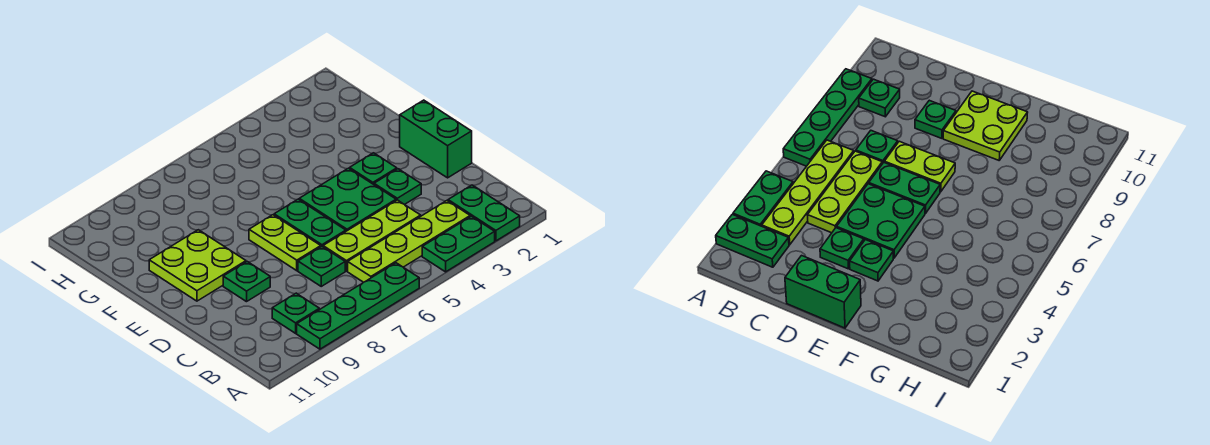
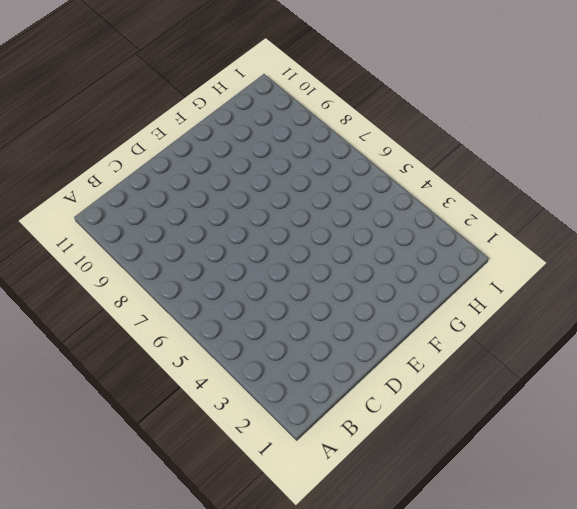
none -> green plate A2:B2 level 1
none -> green plate A3:A4 level 1
none -> green plate A6:A9 level 1

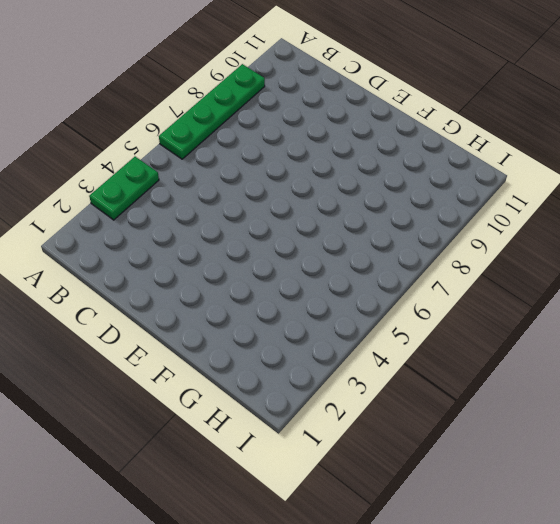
none -> green plate A2:B2 level 1
none -> lime plate B3:B6 level 1
none -> green plate B9 level 1

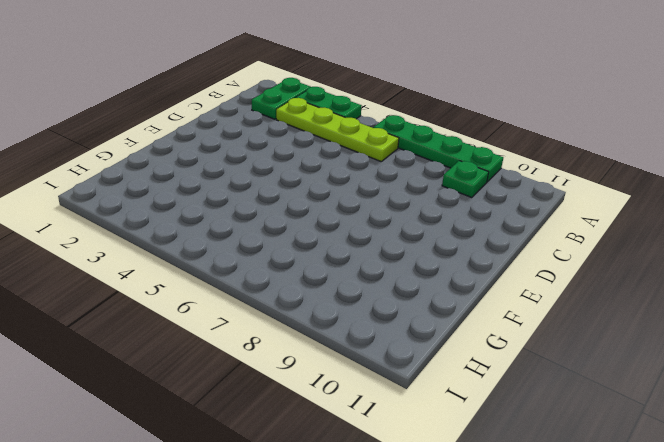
none -> lime plate C4:C6 level 1
none -> green plate C7 level 1
none -> green brick D1:E1 level 1

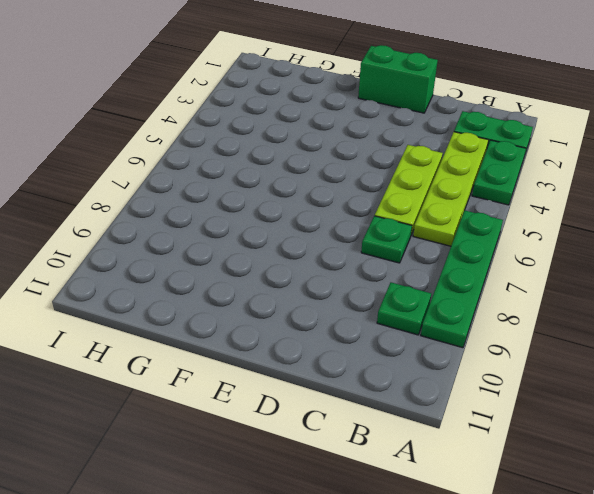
none -> green plate D3 level 1
none -> green plate D4:E5 level 1
none -> green plate D6:E6 level 1

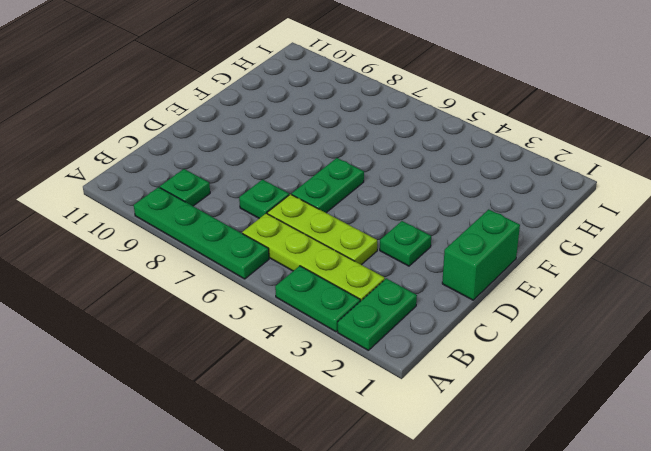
none -> green plate D4:E5 level 1
none -> lime plate D7:E7 level 1
none -> green plate D9 level 1

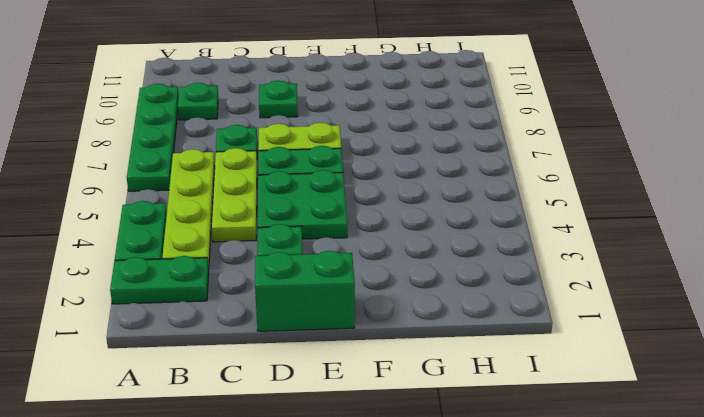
none -> green plate E3 level 1
none -> lime plate E9:F10 level 1

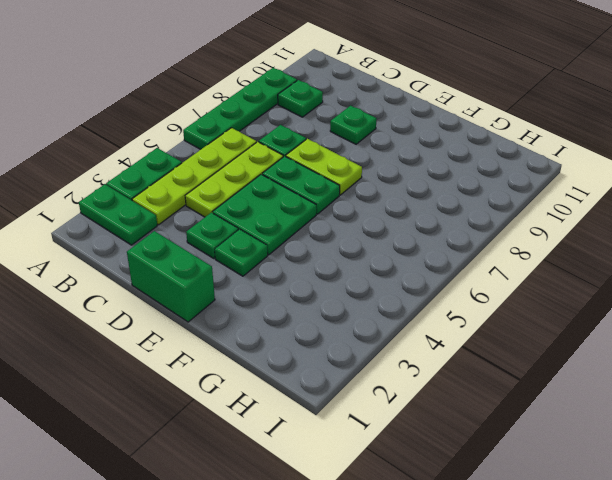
none -> lime plate E9:F10 level 1

